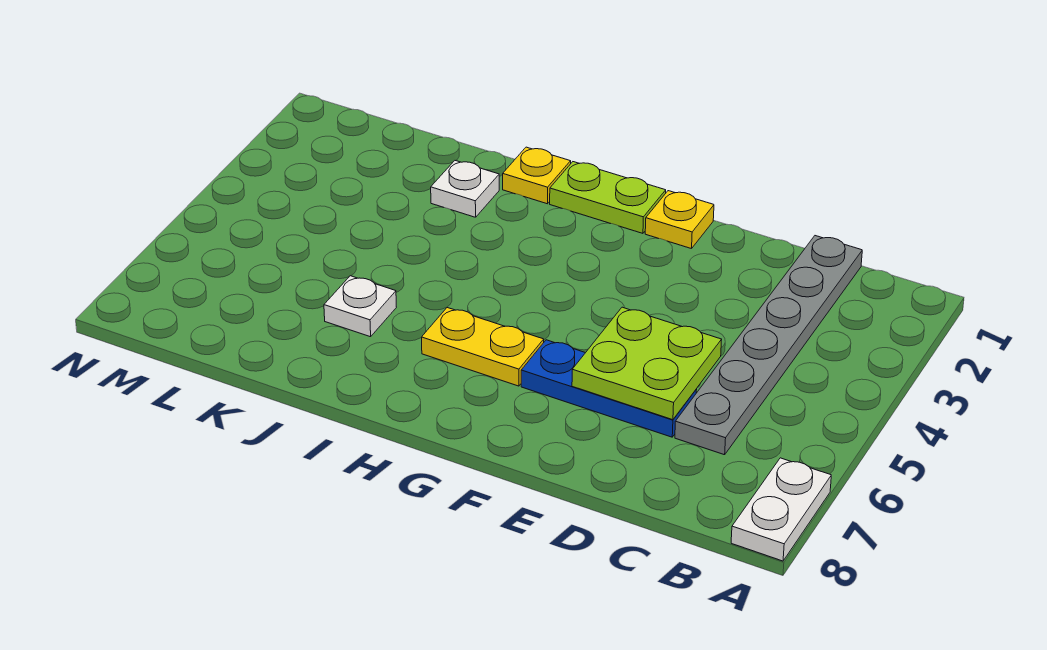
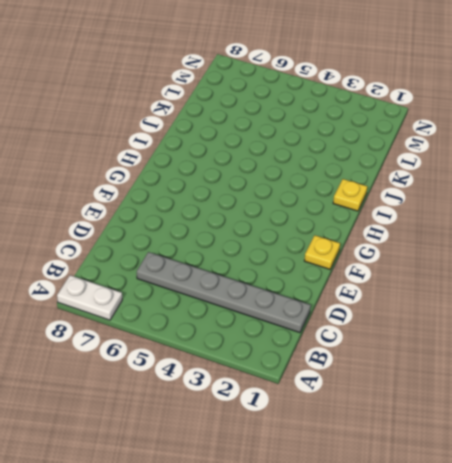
none -> blue plate D6:F6 level 1
none -> lime plate G1:H1 level 1

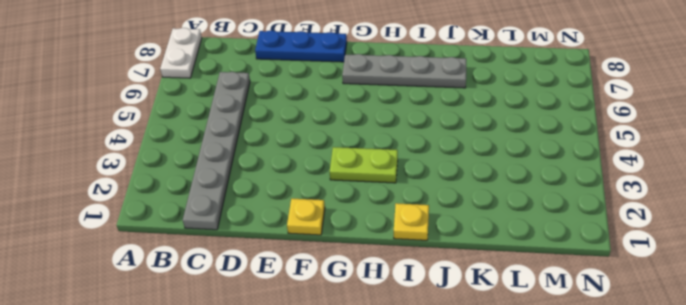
blue plate D8:F8 level 1 -> blue plate D6:F6 level 1
lime plate G3:H3 level 1 -> lime plate G1:H1 level 1
grey plate G7:J7 level 1 -> none
none -> yellow plate G6:H6 level 1
none -> white plate J2 level 1

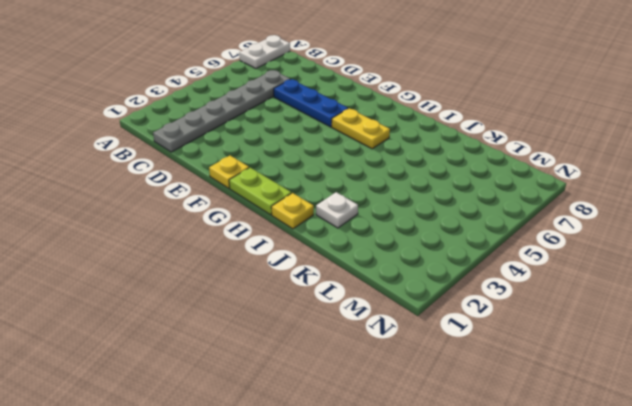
none -> white plate J6 level 1
none -> lime plate D5:E6 level 2

